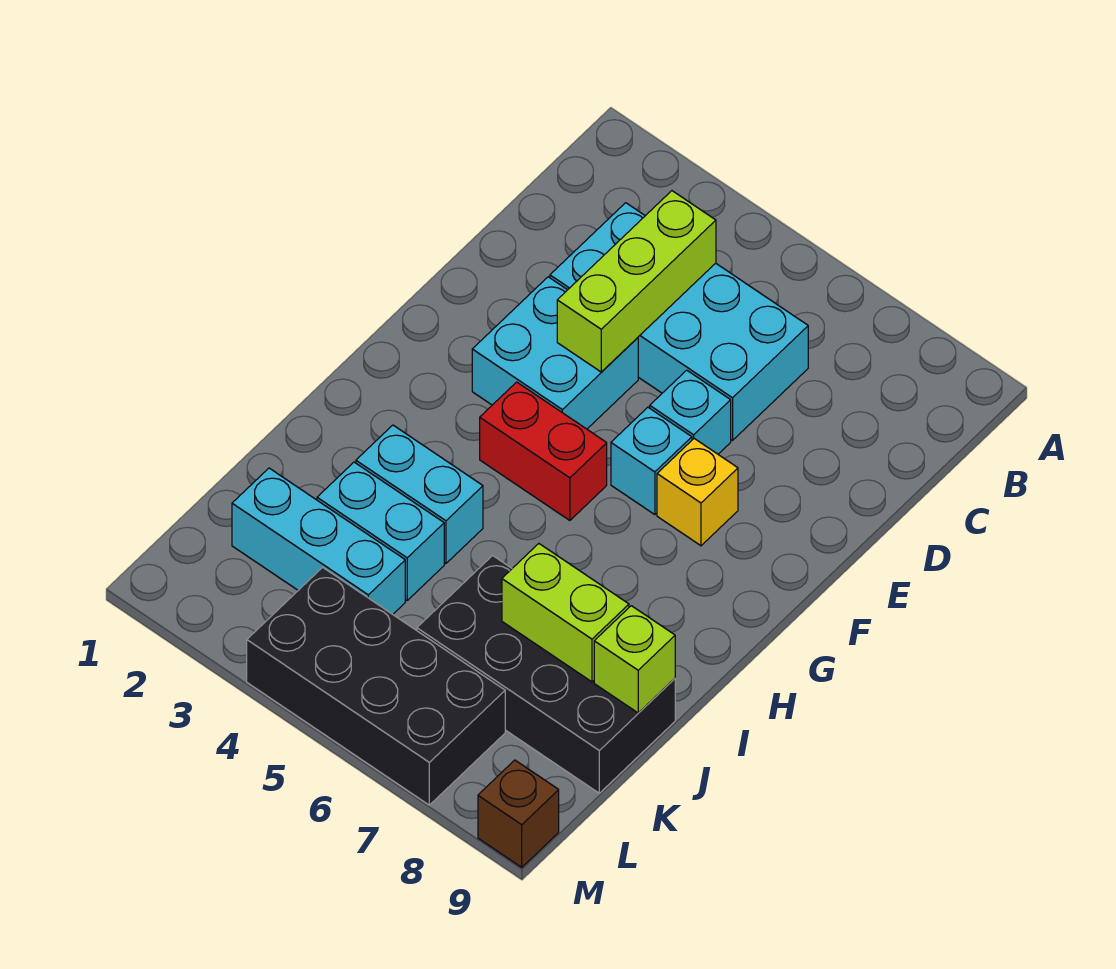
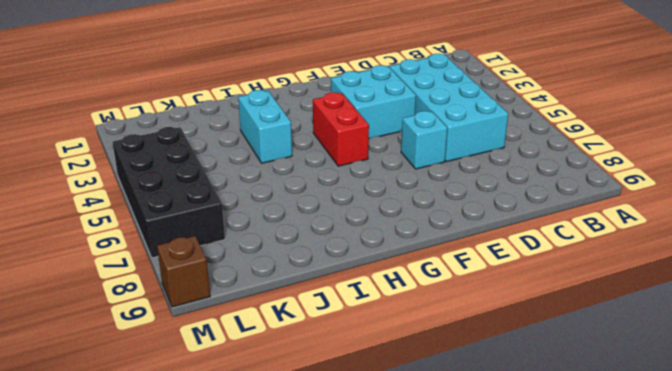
none -> cyan brick F6 level 1
none -> yellow brick F7 level 1
none -> cyan brick J3:J4 level 1

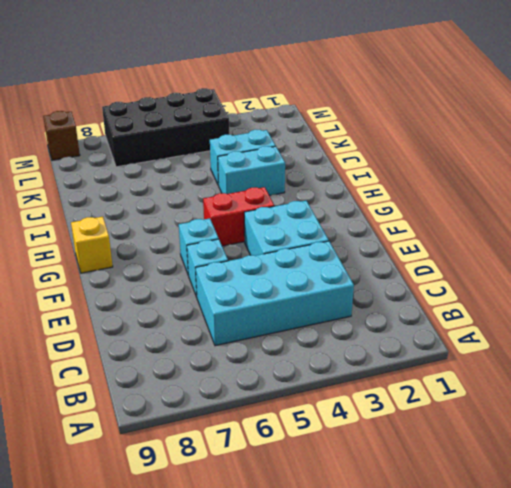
yellow brick G9 level 1 -> yellow brick F7 level 1
none -> black brick J6:K9 level 1
none -> cyan brick K2:K4 level 1
none -> lime brick C4:E4 level 2

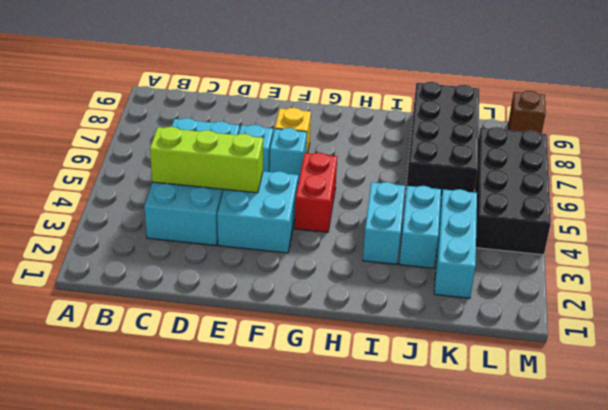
none -> lime brick J7:J8 level 2
none -> lime brick J9 level 2

